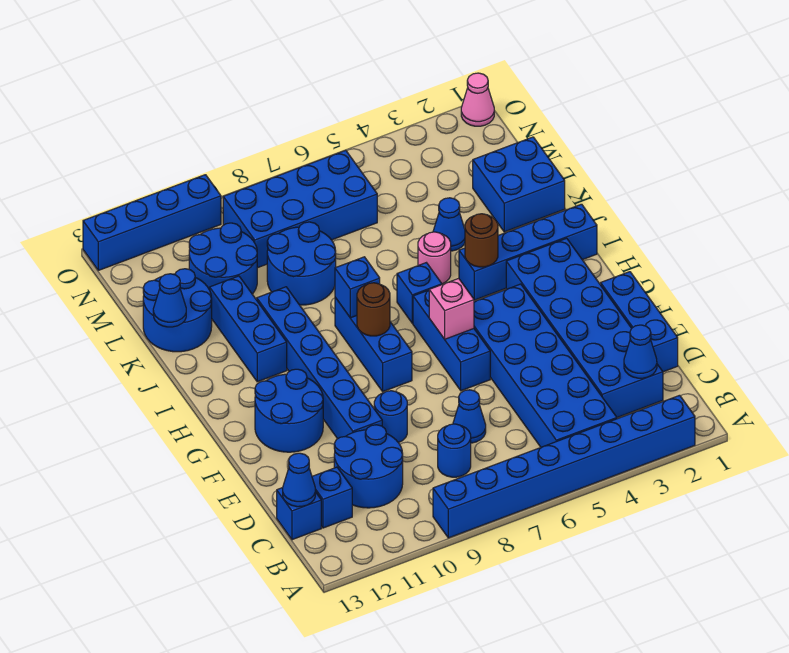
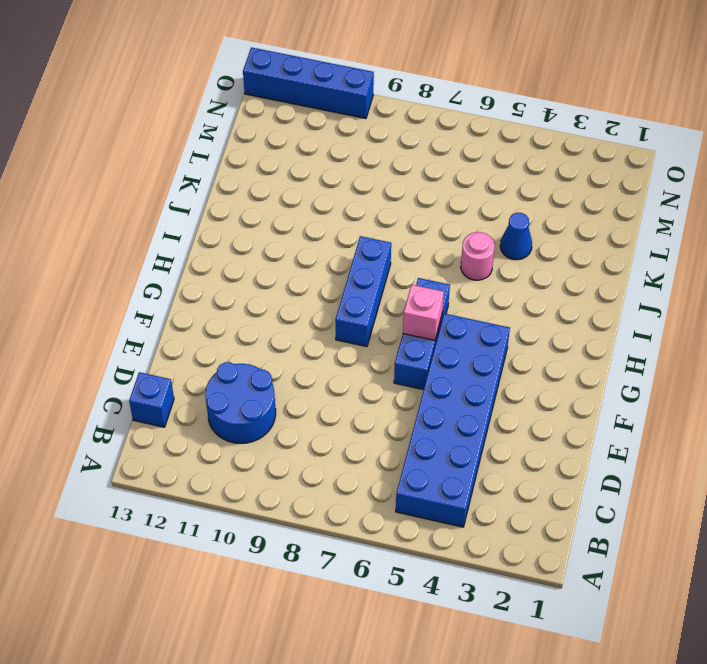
none -> blue brick A2:A9 level 1
none -> blue brick C2:H3 level 1
none -> blue round brick C8 level 1
none -> blue brick C12 level 1

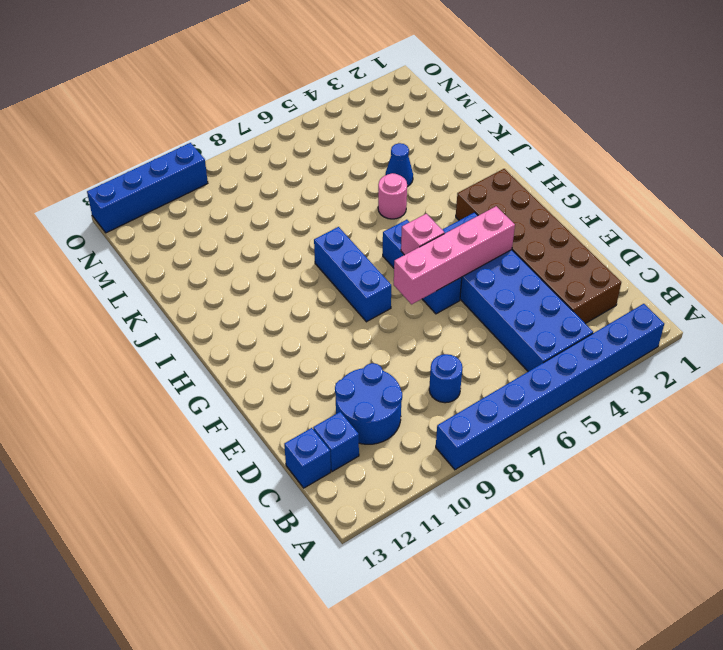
brown brick C2:H3 level 1 -> blue brick C2:H3 level 1
pink brick F4:F7 level 2 -> none
none -> blue brick D1:F1 level 1
none -> blue cone D7 level 1
none -> blue round brick E9 level 1
none -> blue brick E10:J10 level 1

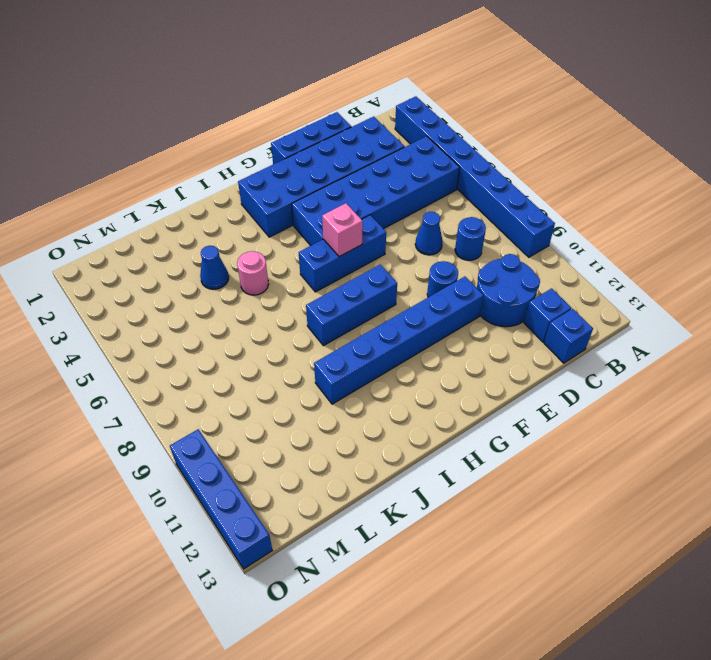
none -> blue round brick F11:G12 level 1
none -> blue brick I1:I4 level 1
none -> blue brick I6 level 1
none -> blue brick I11:K11 level 1

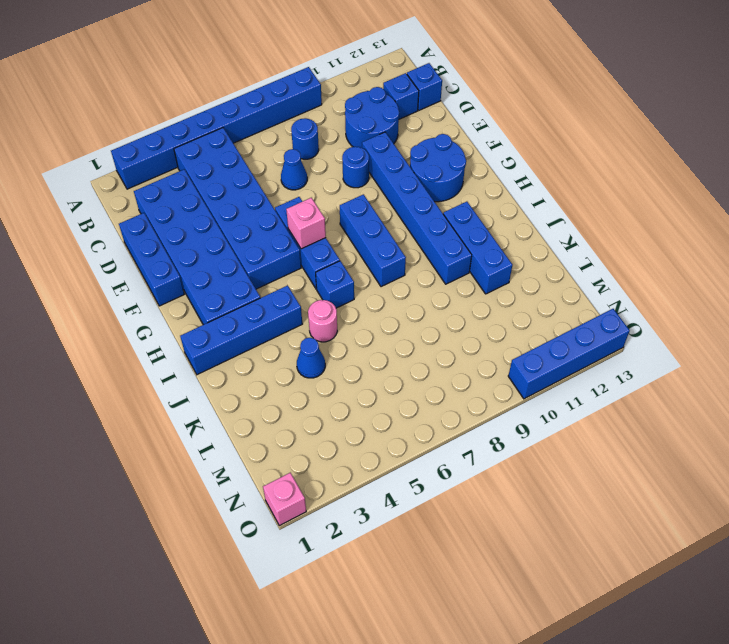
pink brick O1 level 1 -> pink cone O1 level 1
none -> blue brick K1:L2 level 1
none -> blue round brick K8:L9 level 1
none -> blue round brick K12:L13 level 1
none -> blue round brick L10:M11 level 1

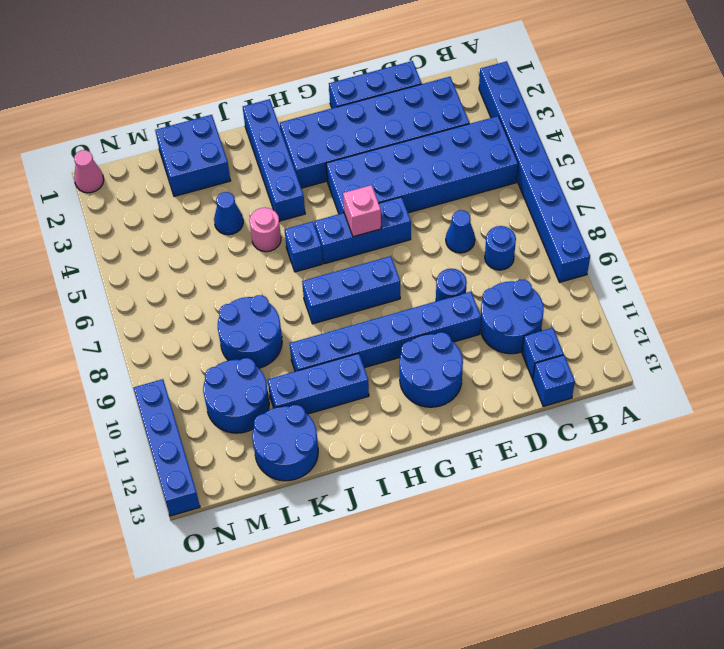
none -> blue brick M6:N9 level 1
none -> blue cone C2 level 2
none -> blue cone C13 level 2
none -> brown round brick H8 level 2

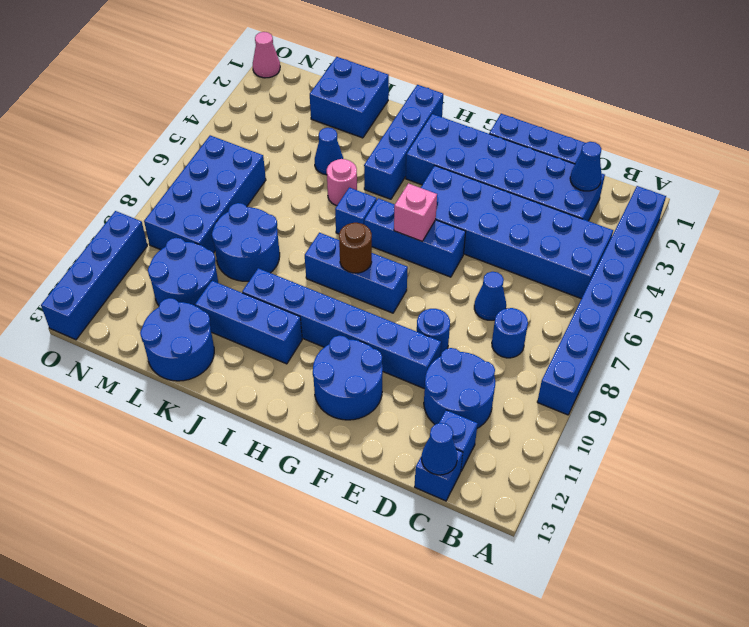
none -> brown round brick I4 level 2
none -> blue brick I8 level 2
none -> blue cone K13 level 2

